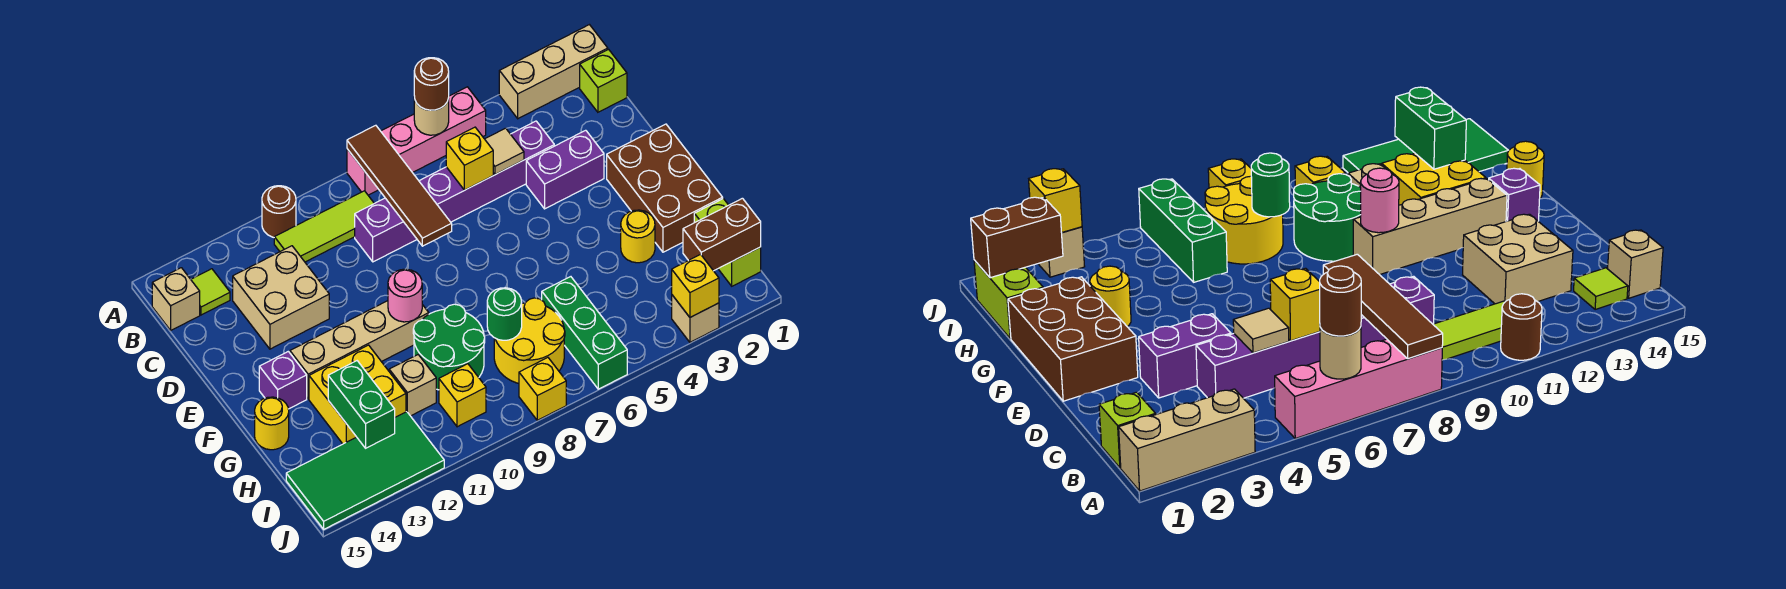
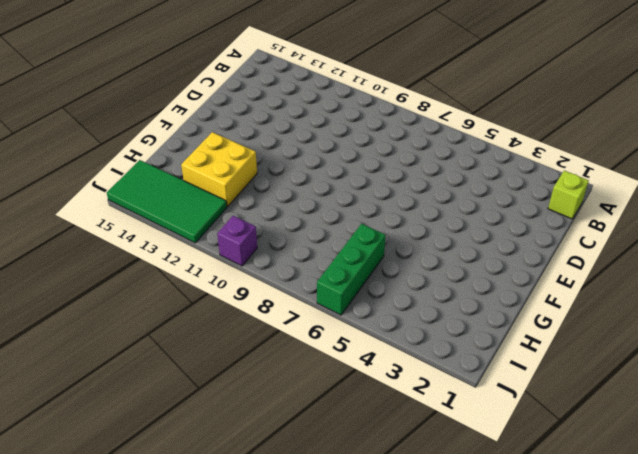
purple brick J10 level 1 -> purple brick F14 level 1
none -> tan brick A1:A3 level 1
none -> pink brick A5:A8 level 1
none -> brown round brick A11 level 1
none -> lime tile B9:B11 level 1

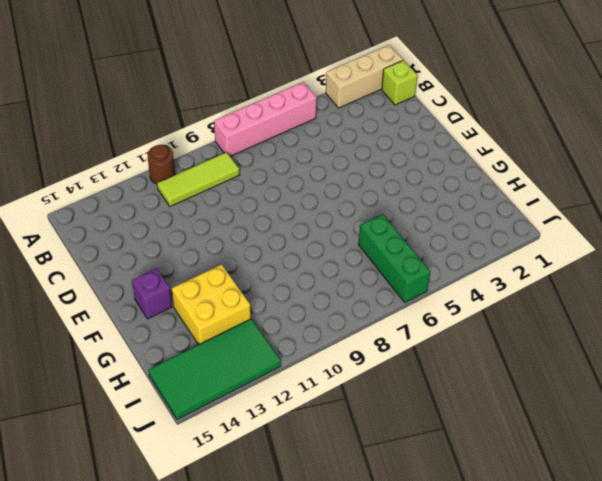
none -> lime tile B14 level 1
none -> tan brick B15 level 1
none -> purple brick C4:C9 level 1
none -> tan brick C12:D13 level 1

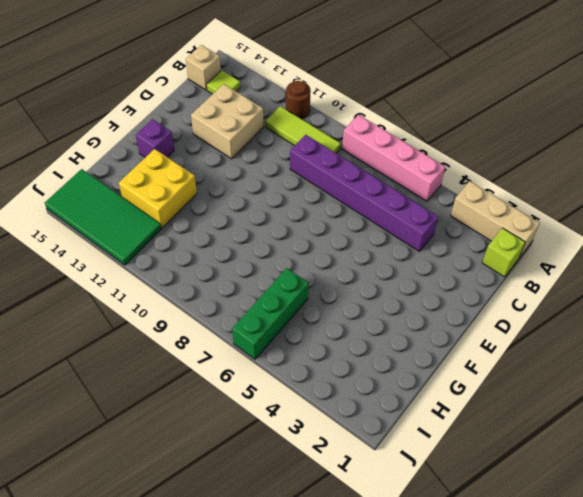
none -> purple brick D3:D4 level 1
none -> brown brick E1:G2 level 1
none -> tan brick F10:F13 level 1
none -> yellow round brick G3 level 1

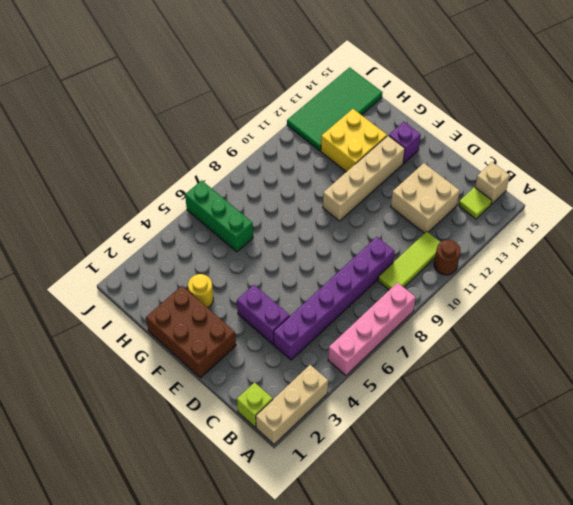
purple brick D4:E4 level 1 -> purple brick D3:D4 level 1
none -> green round brick G9:H10 level 1
none -> yellow round brick G15 level 1
none -> lime brick H1:I1 level 1
none -> yellow round brick H7:I8 level 1

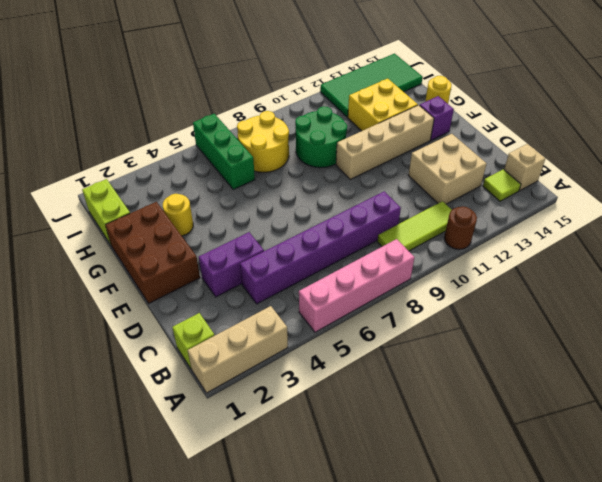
none -> tan brick H11 level 1
none -> yellow brick I10 level 1
none -> tan brick J3 level 1
none -> yellow brick J8 level 1

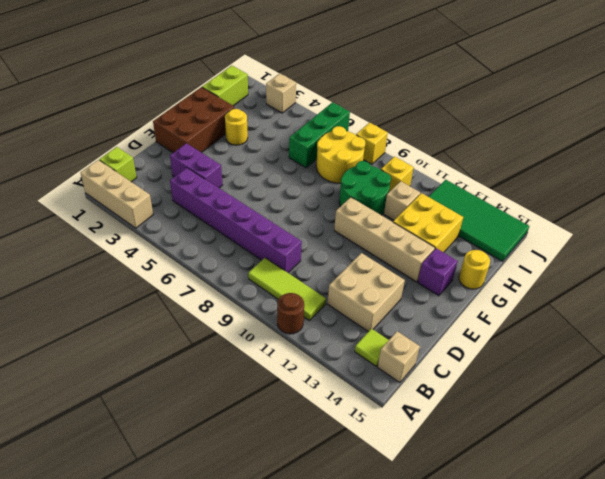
none -> pink brick A5:A8 level 1
none -> tan round brick A6 level 2
none -> brown tile A8:D8 level 2
none -> tan tile C5 level 2

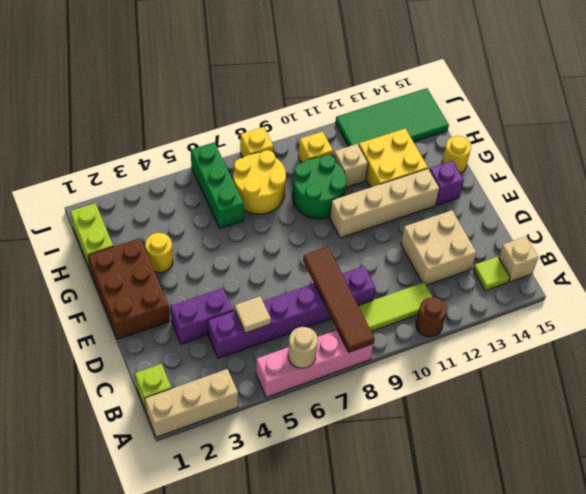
none -> tan brick J3 level 1
none -> yellow brick C6 level 2
none -> pink round brick F10 level 2
none -> green round brick H8 level 2

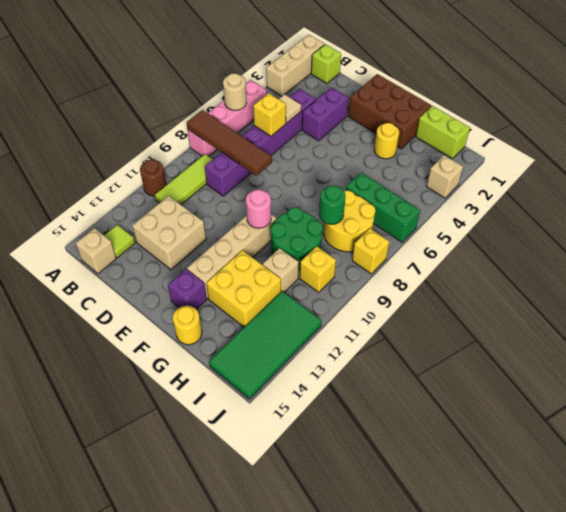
none -> green brick H13:I13 level 2
none -> brown brick I1:I2 level 2
none -> yellow brick J3 level 2
none -> brown round brick A6 level 3

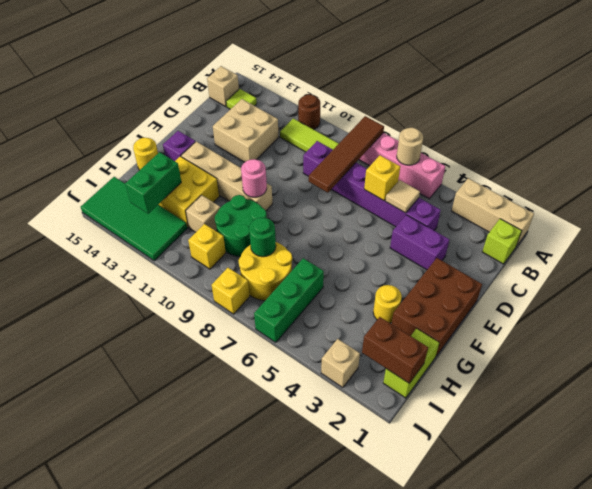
none -> yellow brick J3 level 2
none -> brown round brick A6 level 3

